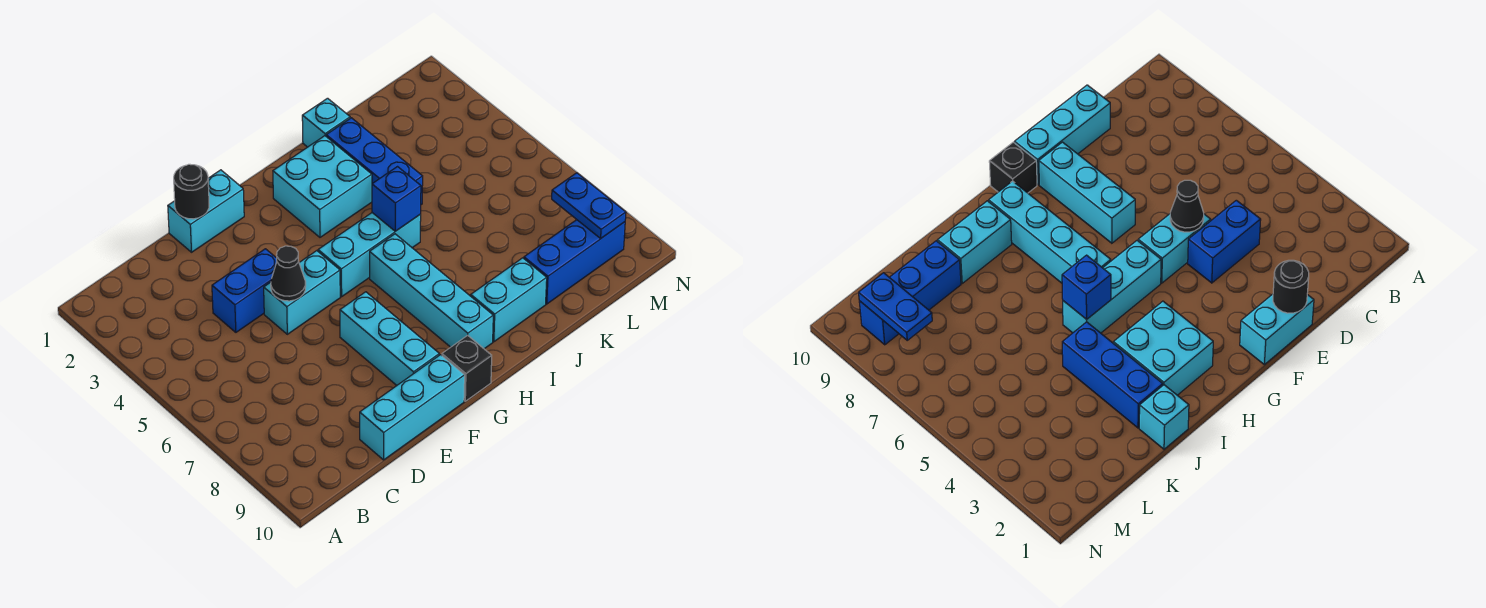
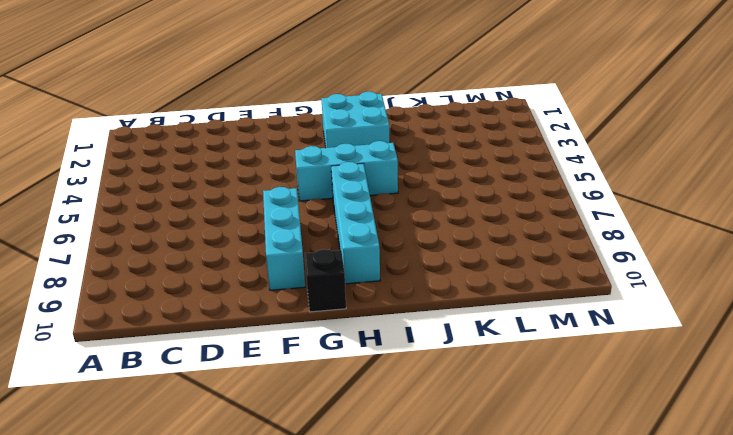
none -> blue brick D4:E4 level 1
none -> cyan brick D10:F10 level 1
none -> cyan brick E1:F1 level 1

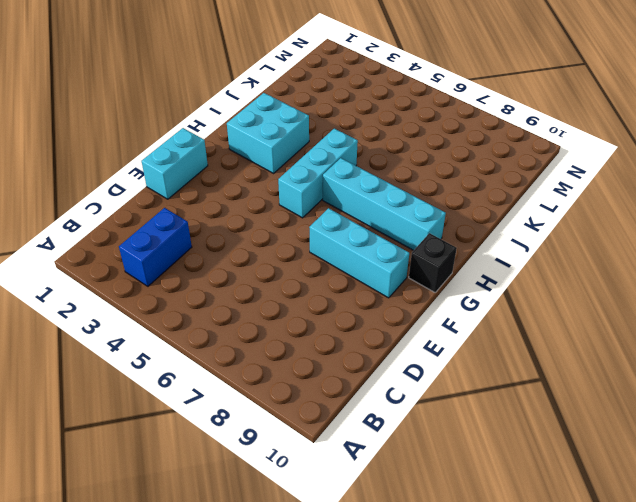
blue brick B3:C3 level 1 -> blue brick D4:E4 level 1
none -> cyan brick D10:F10 level 1
none -> cyan brick E5:F5 level 1
none -> cyan brick I9:J9 level 1

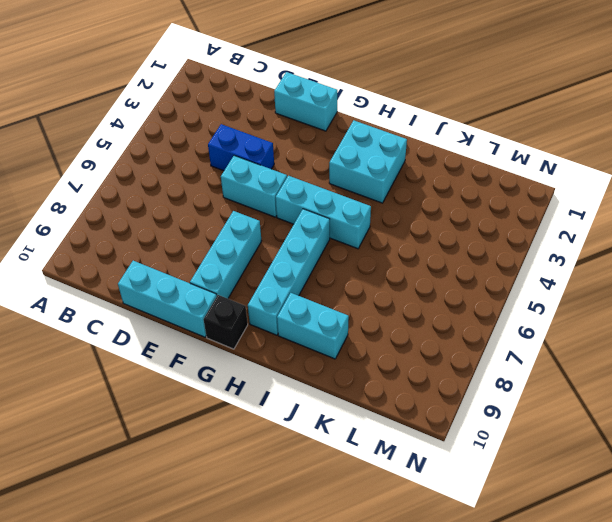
none -> cyan brick J1 level 1
none -> blue brick J2:J4 level 1
none -> blue brick K9:M9 level 1

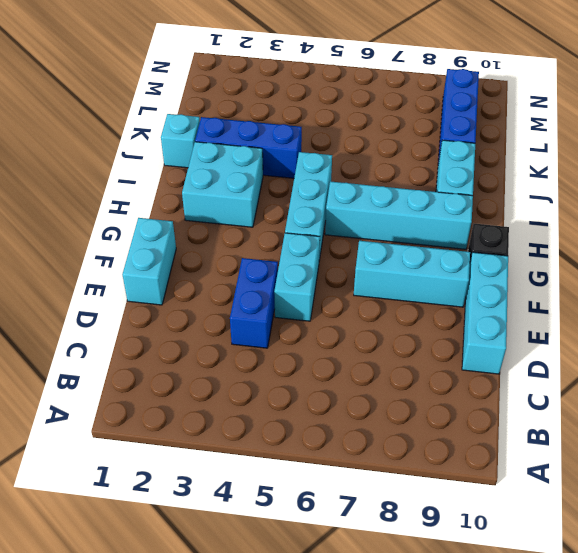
none -> black round brick E1 level 2
none -> black cone E5 level 2
none -> blue brick I5 level 2

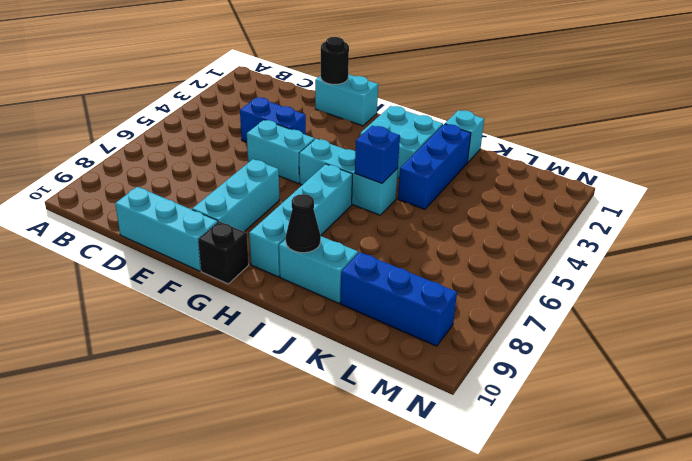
black cone I9 level 2 -> black cone E5 level 2
none -> blue plate M8:M9 level 2

